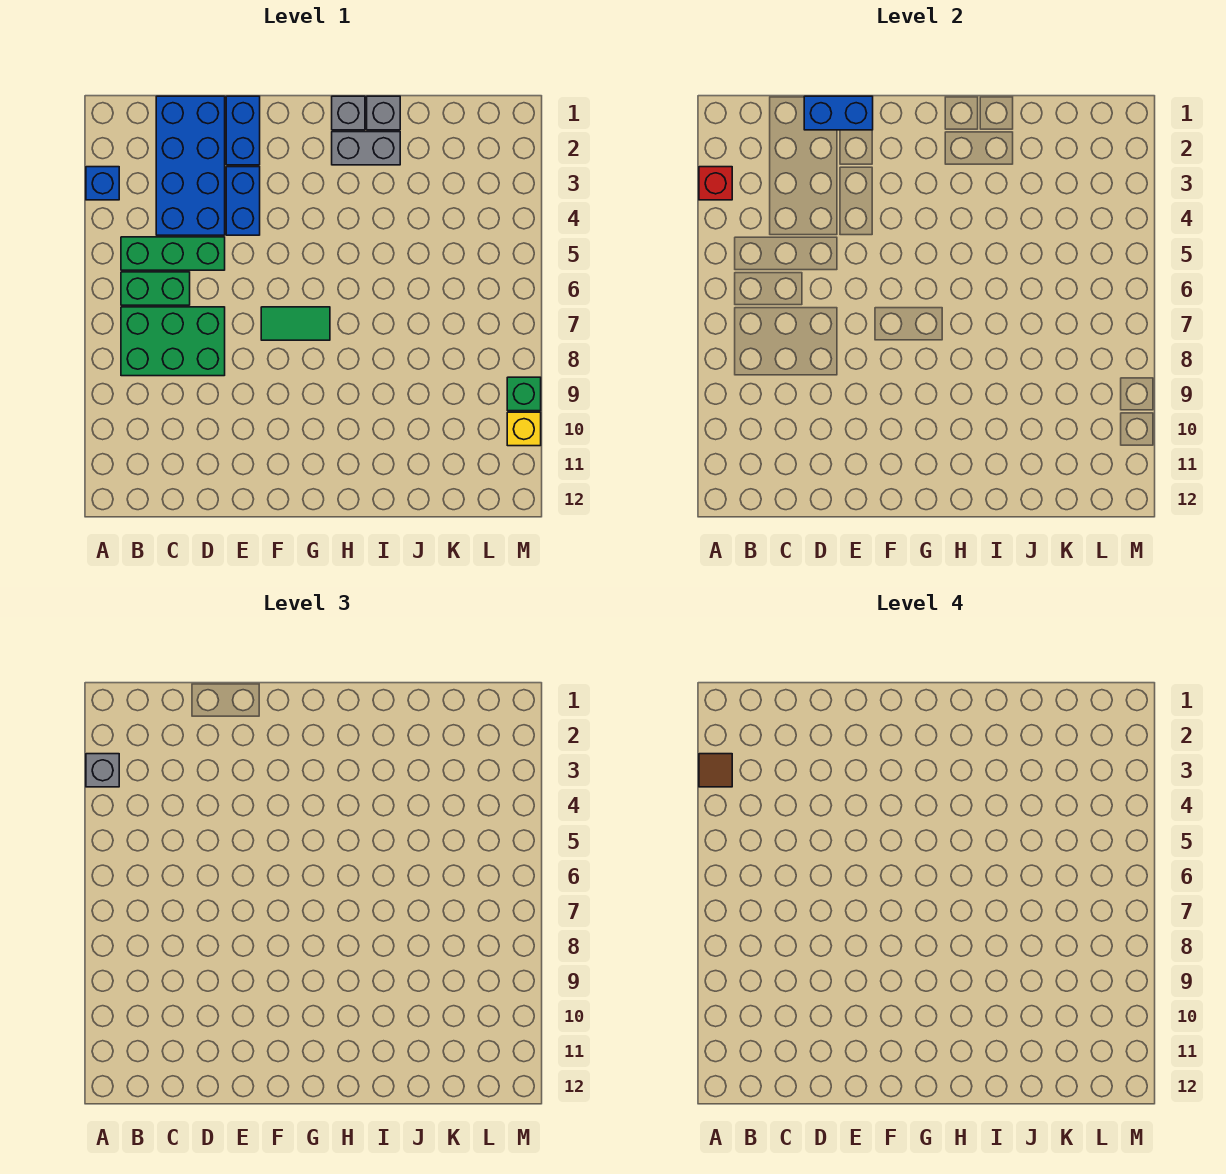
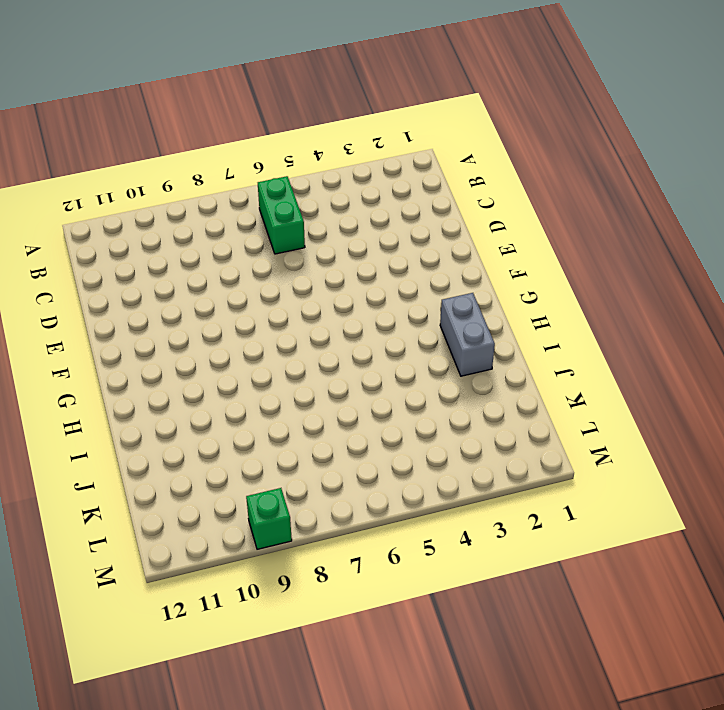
none -> blue brick A3 level 1
none -> green brick B5:D5 level 1
none -> green brick B7:D8 level 1

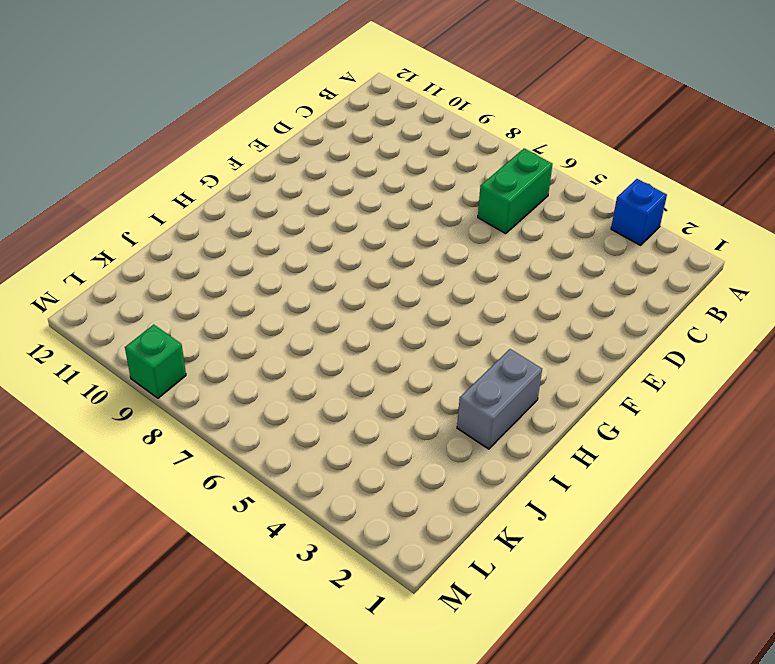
none -> green brick B5:D5 level 1
none -> green brick B7:D8 level 1
none -> blue brick C1:D4 level 1

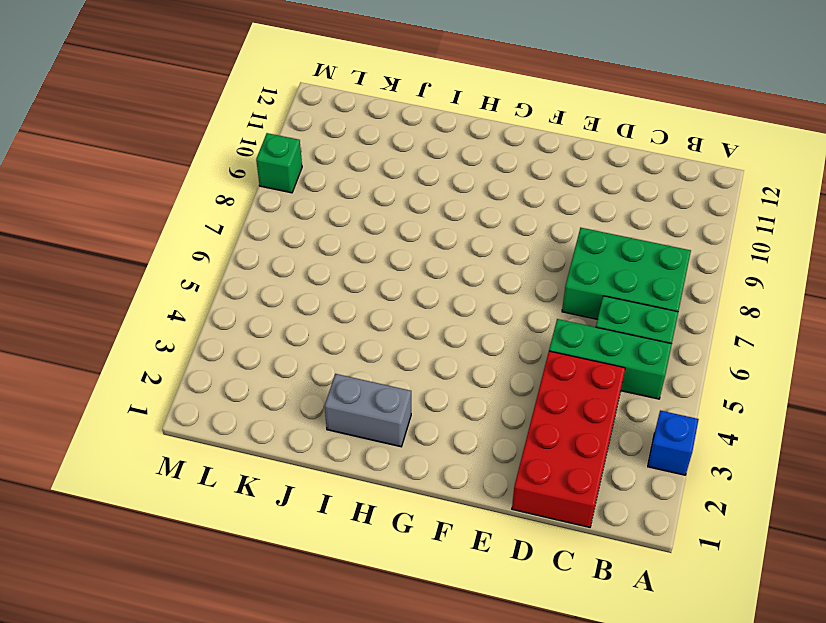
red brick C1:D4 level 1 -> blue brick C1:D4 level 1
none -> blue brick E1:E2 level 1
none -> blue brick E3:E4 level 1
none -> green tile F7:G7 level 1

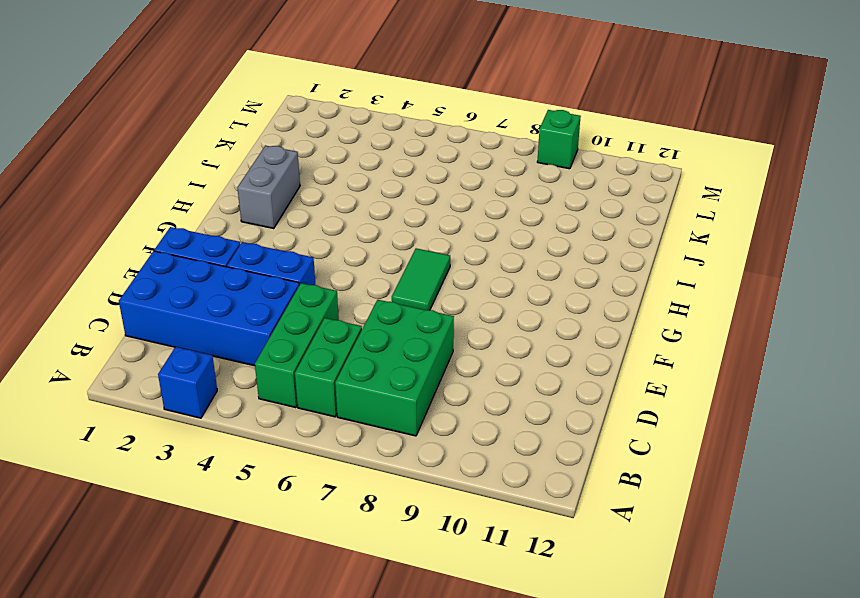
none -> grey brick H1 level 1
none -> grey brick I1 level 1
none -> yellow brick M10 level 1

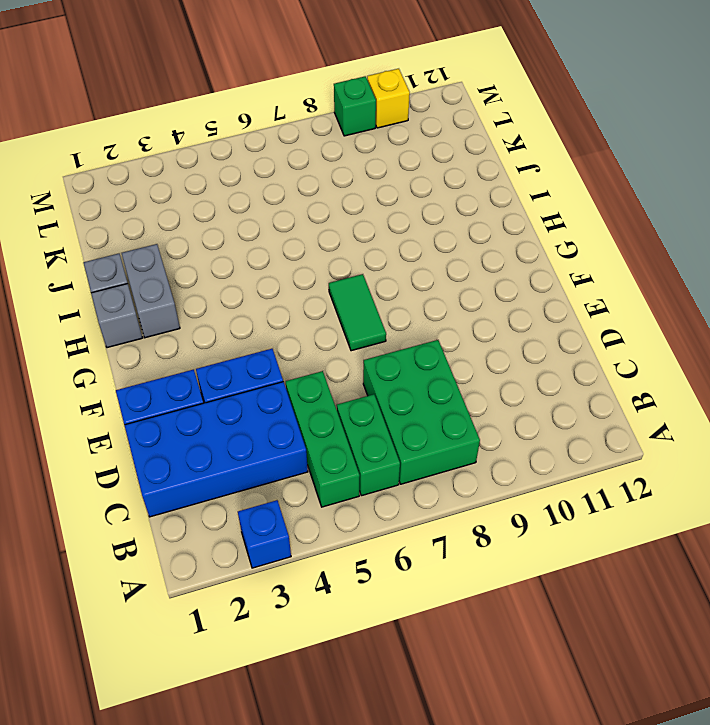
none -> red brick A3 level 2
none -> blue brick D1:E1 level 2
none -> grey brick A3 level 3

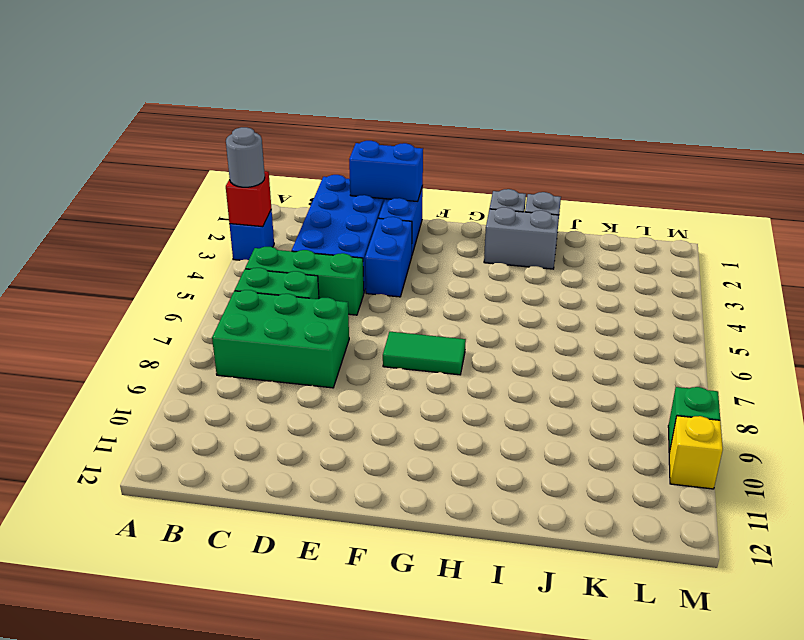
grey round brick A3 level 3 -> grey brick A3 level 3
none -> brown tile A3 level 4

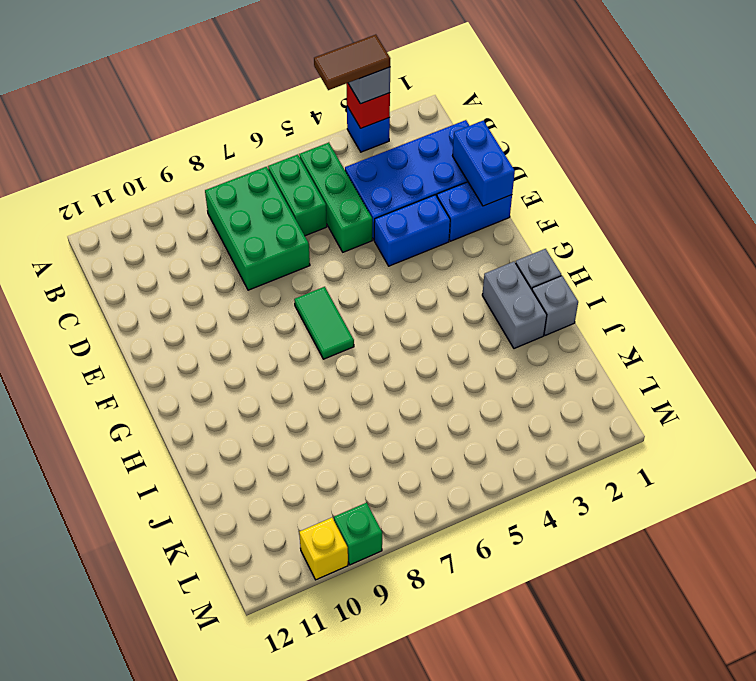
brown tile A3:A4 level 4 -> brown tile A3 level 4

